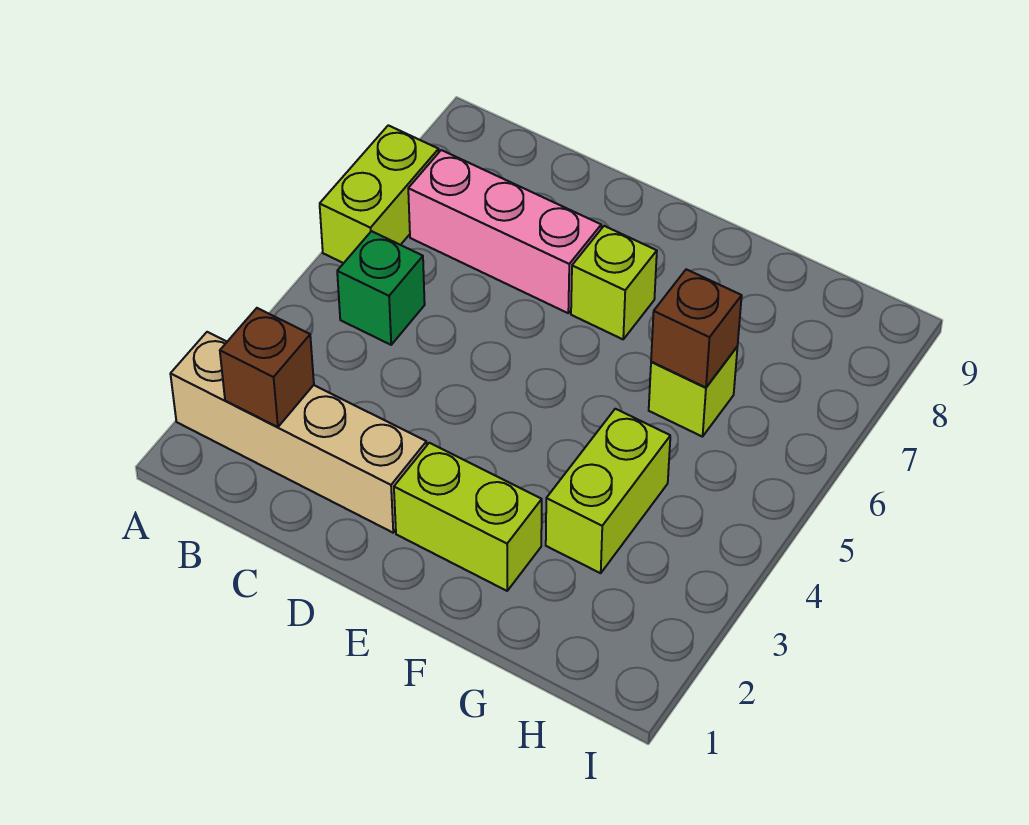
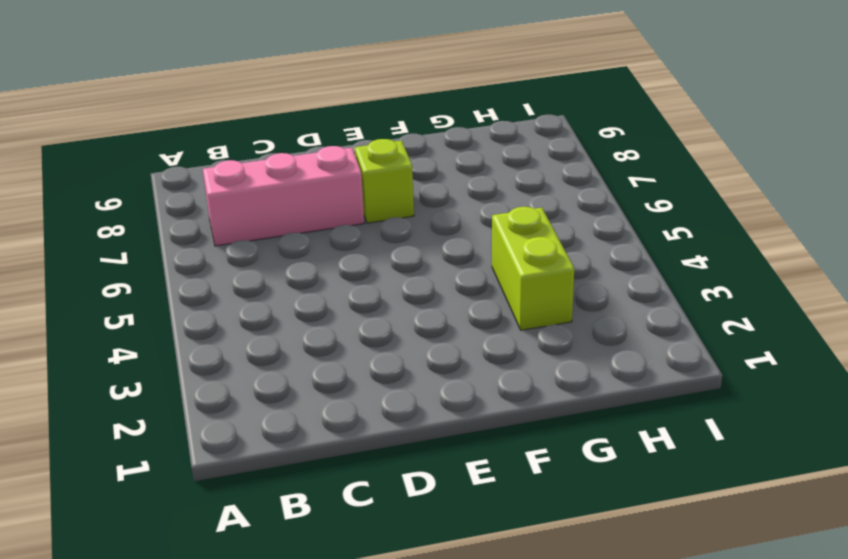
none -> tan brick A2:D2 level 1
none -> lime brick A6:A7 level 1

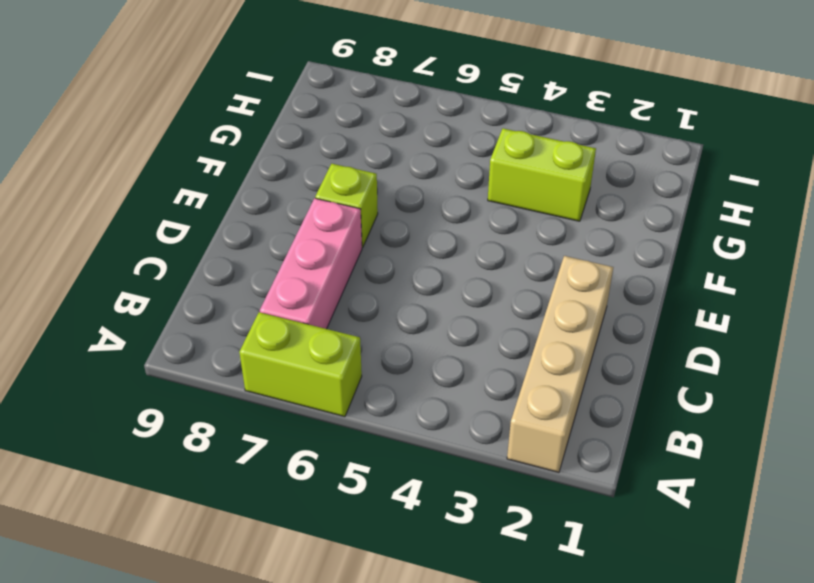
none -> green brick B5 level 1
none -> lime brick E2:F2 level 1

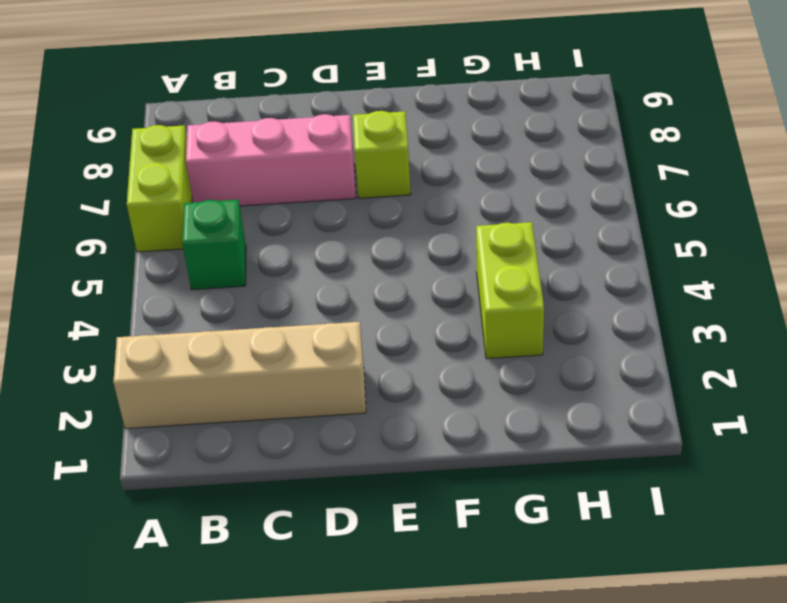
none -> lime brick E2:F2 level 1
none -> lime brick G6 level 1

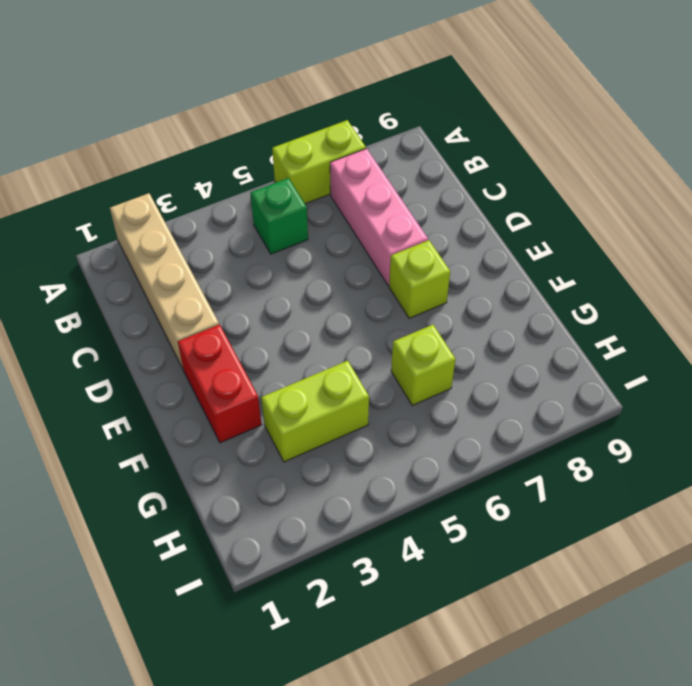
red brick E2:F2 level 1 -> lime brick E2:F2 level 1
none -> brown brick B2 level 2
none -> brown brick G6 level 2

